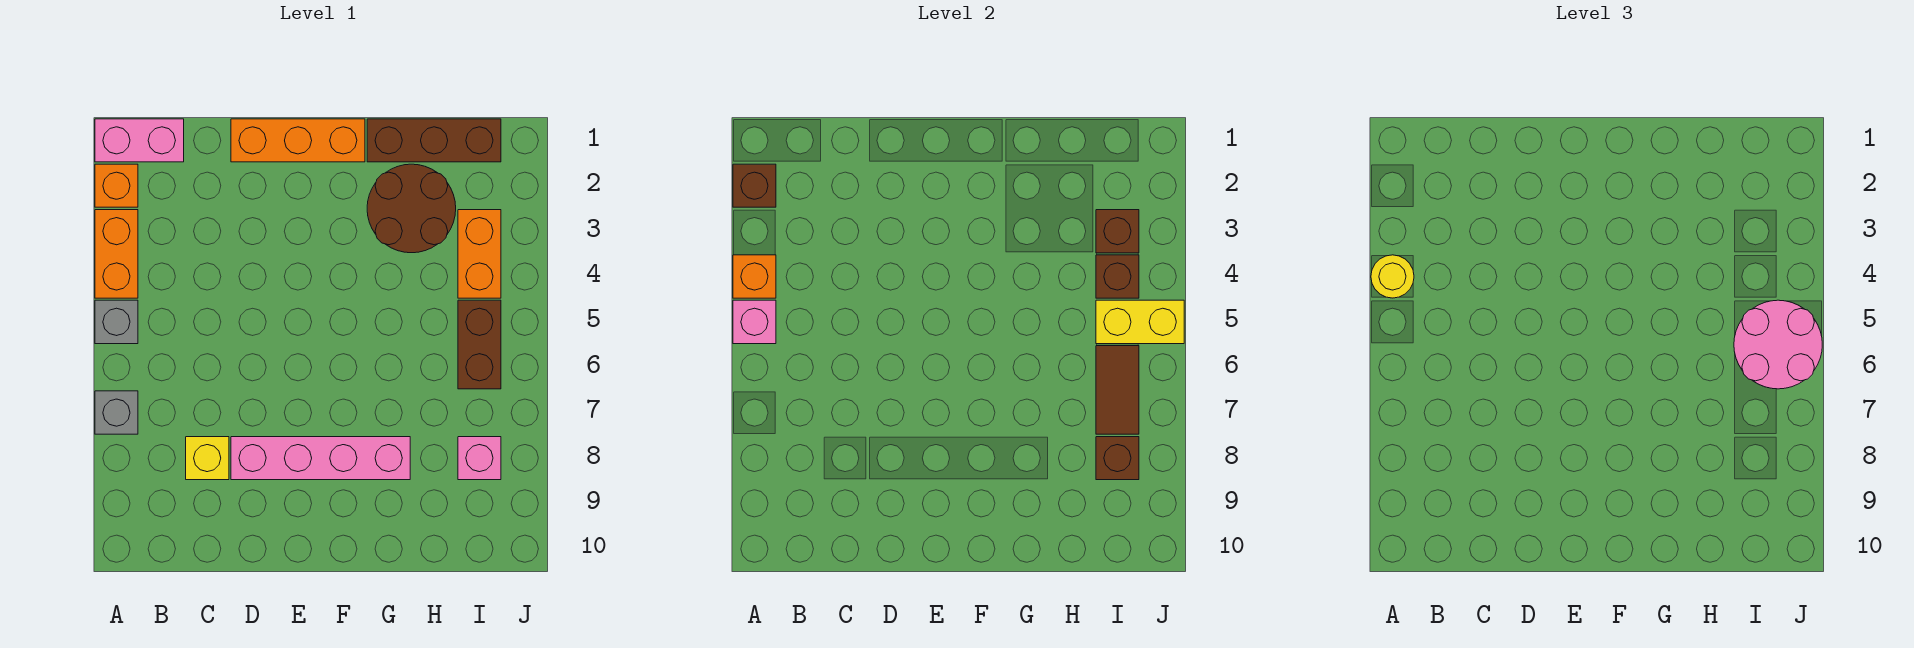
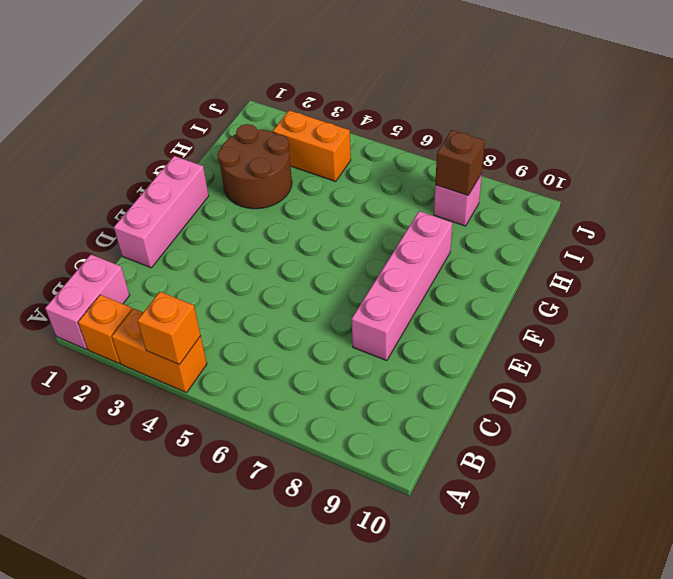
pink brick D1:F1 level 1 -> orange brick D1:F1 level 1
none -> grey brick A5 level 1
none -> grey brick A7 level 1
none -> yellow brick C8 level 1

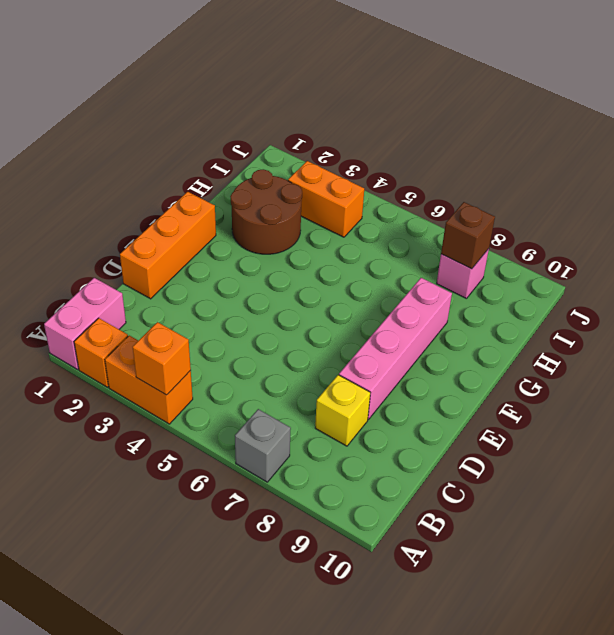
none -> grey brick A5 level 1
none -> brown brick G1:I1 level 1
none -> brown brick I5:I6 level 1

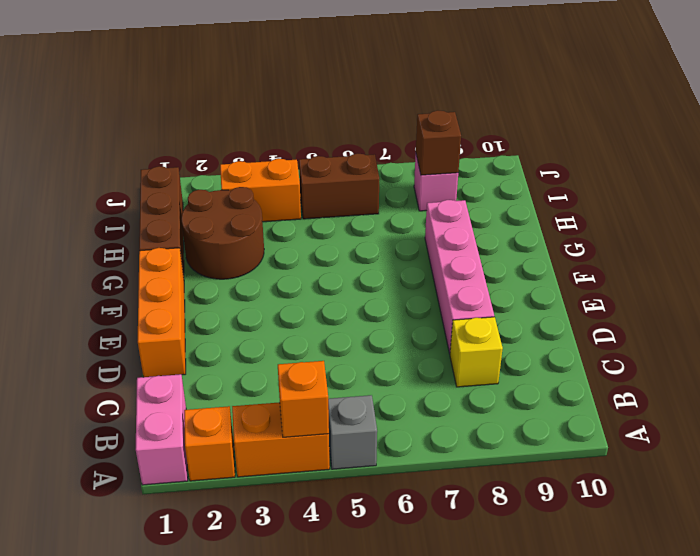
none -> grey brick A7 level 1
none -> brown brick A2 level 2
none -> pink brick A5 level 2

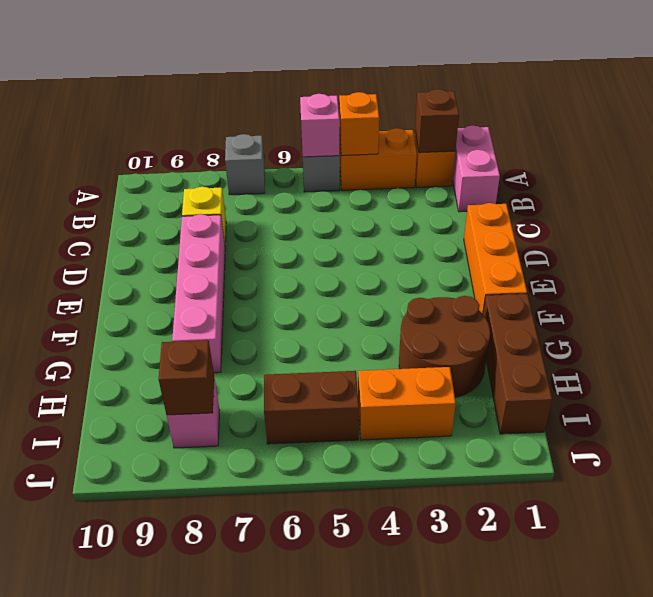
none -> brown brick I3 level 2
none -> brown brick I4 level 2
none -> yellow brick I5:J5 level 2

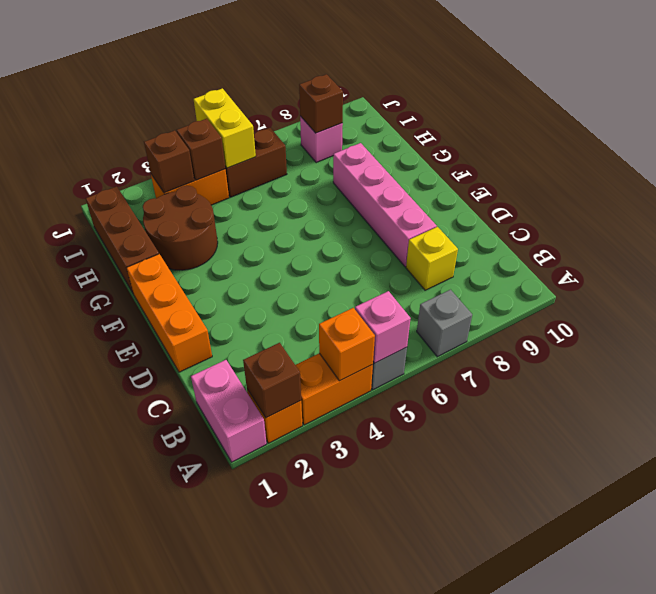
none -> brown tile I6:I7 level 2
none -> yellow round brick A4 level 3
none -> pink round brick I5:J6 level 3

